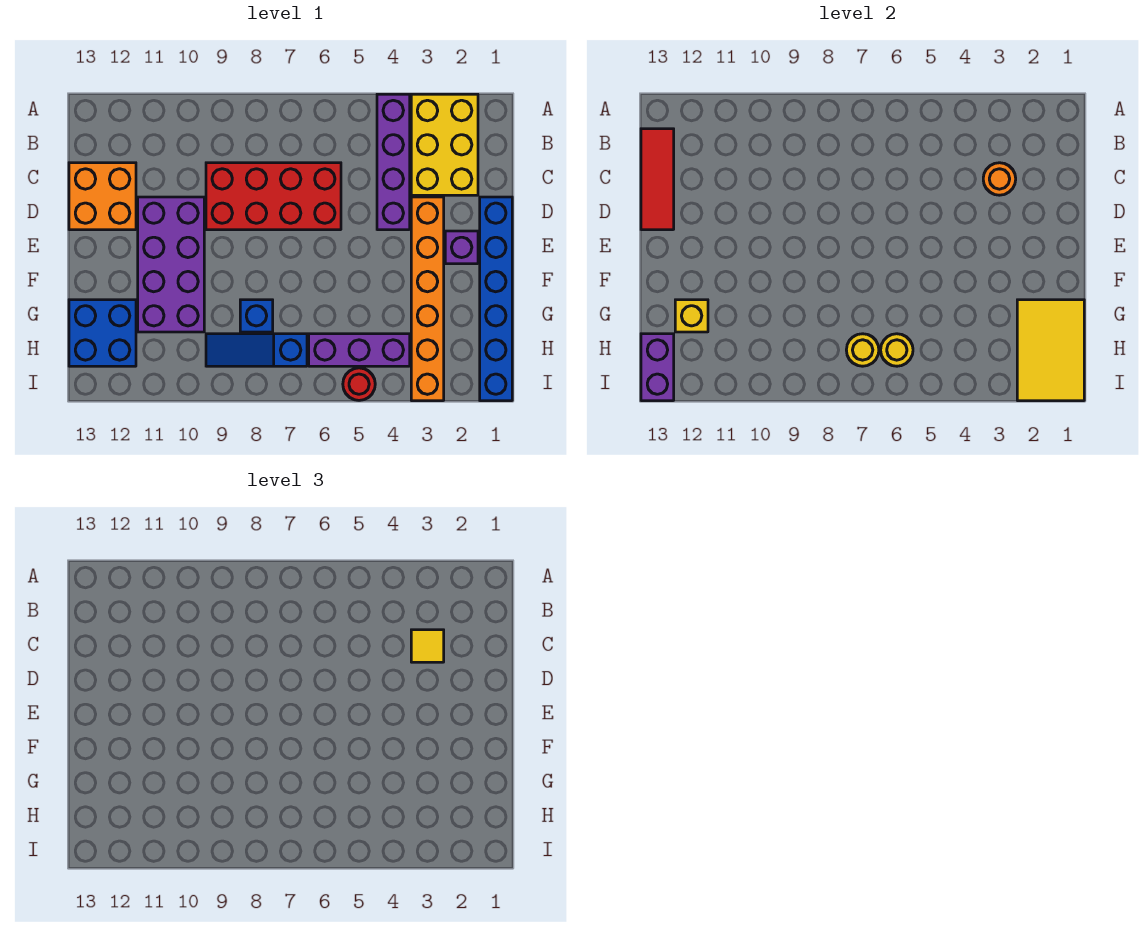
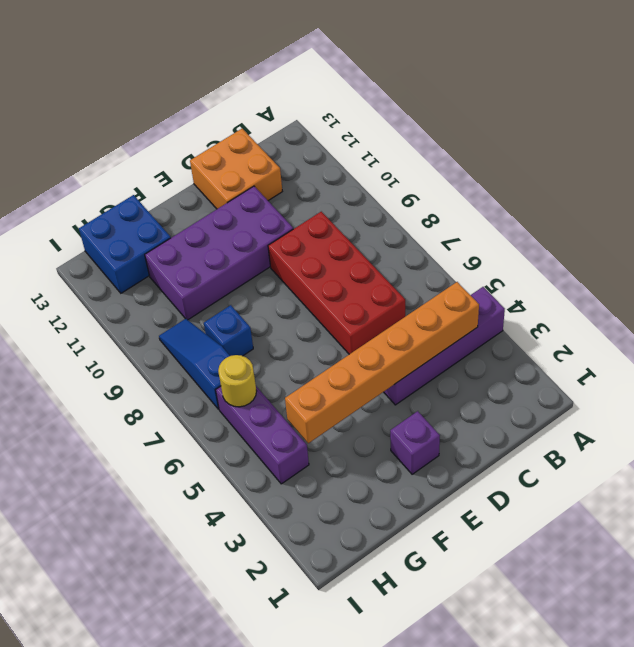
orange brick B4:G4 level 2 -> orange brick D3:I3 level 1
none -> yellow brick A2:C3 level 1
none -> blue brick D1:I1 level 1
none -> red round brick I5 level 1

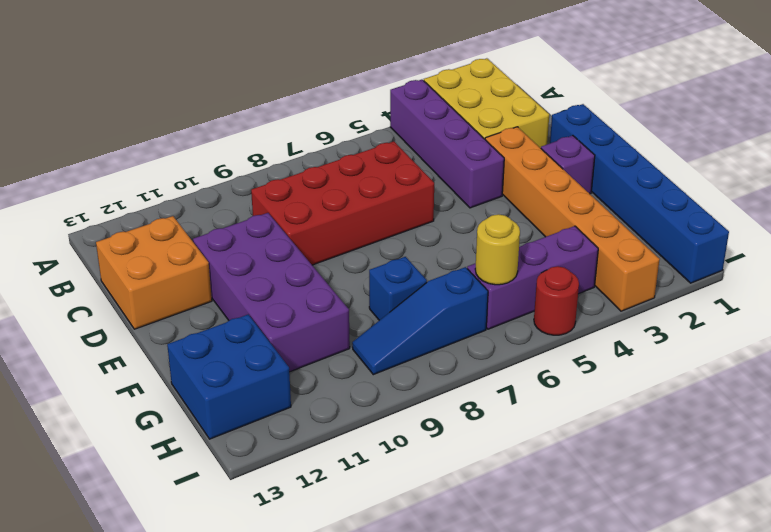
none -> red tile B13:D13 level 2
none -> orange round brick C3 level 2
none -> yellow tile G1:I2 level 2

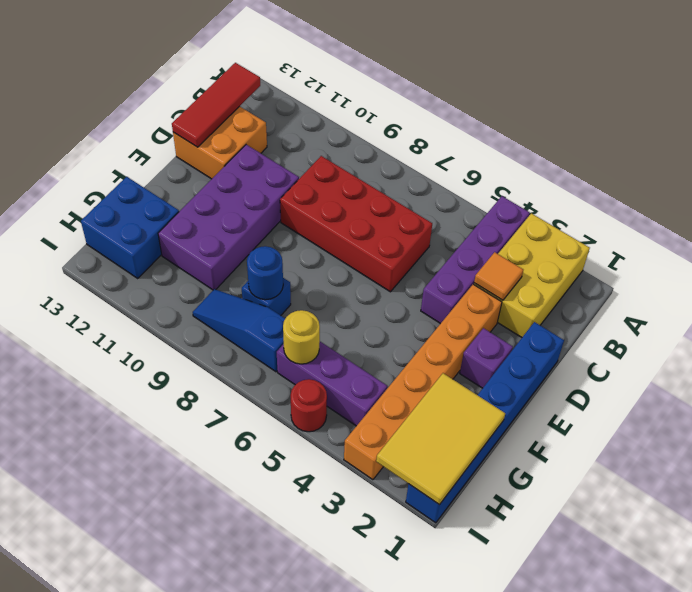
orange tile C3 level 2 -> orange round brick C3 level 2
blue round brick G8 level 2 -> none
none -> yellow brick G12 level 2
none -> yellow round brick H7 level 2
none -> purple brick H13:I13 level 2

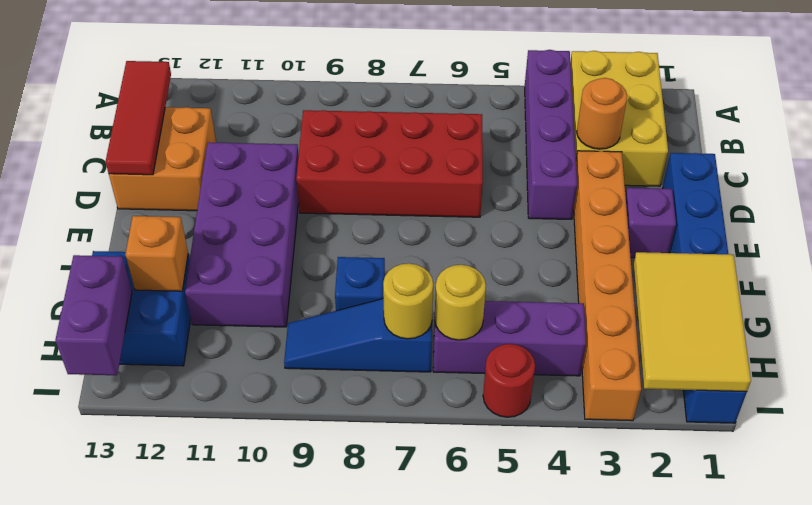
orange brick G12 level 2 -> yellow brick G12 level 2
none -> yellow tile C3 level 3

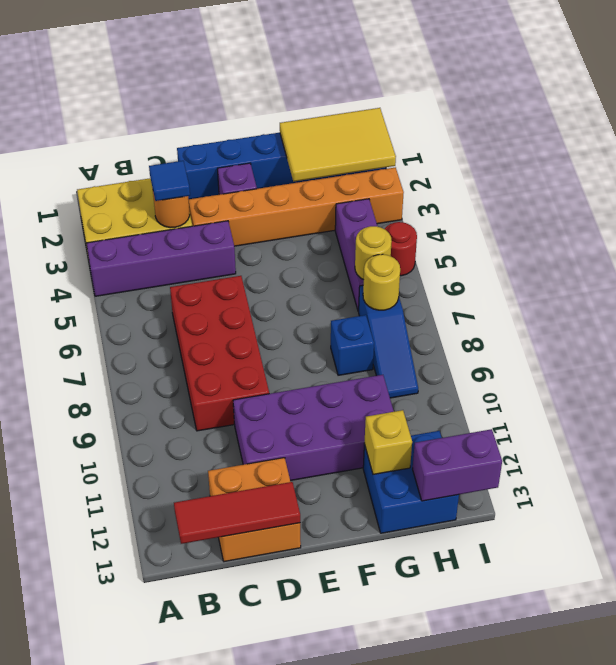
blue tile C3 level 3 -> yellow tile C3 level 3

